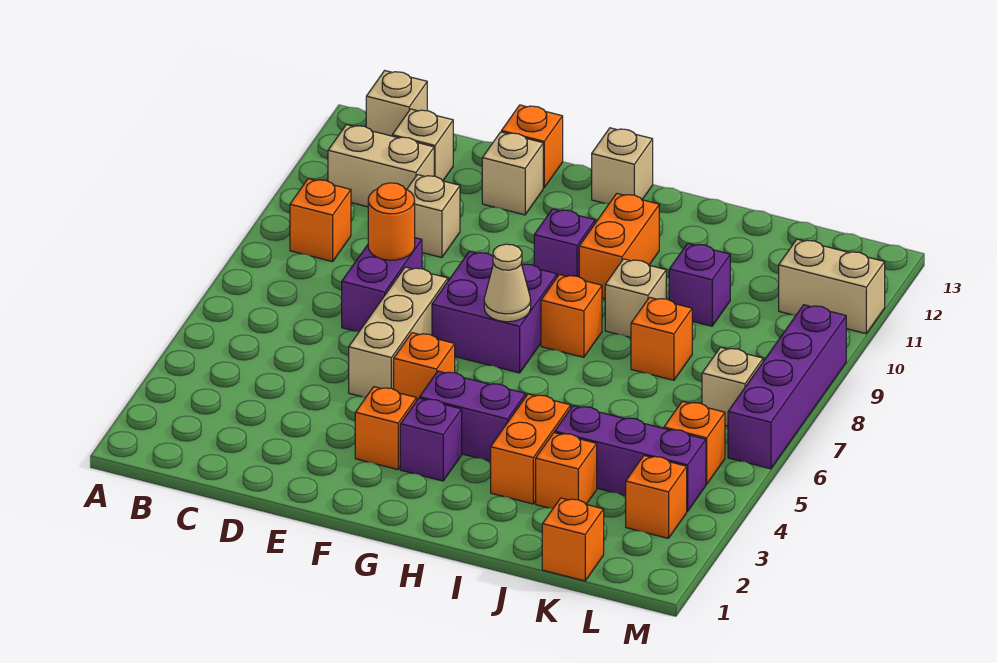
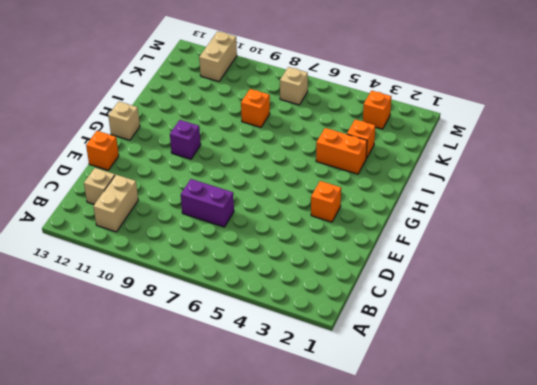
none -> orange brick B9 level 1
none -> tan brick B13 level 1
none -> tan brick D10 level 1
none -> tan brick E5:E7 level 1

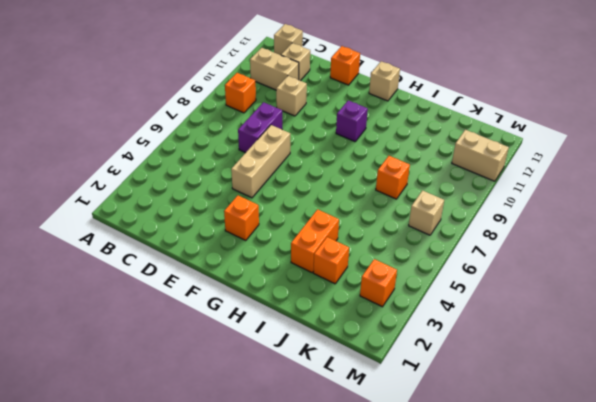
none -> tan brick E12 level 1
none -> orange brick F5 level 1
none -> purple brick F7:G8 level 1
none -> purple brick G3 level 1

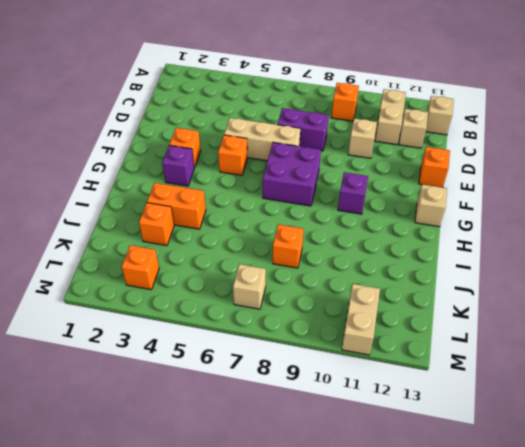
none -> tan brick E12 level 1
none -> purple brick G4:H4 level 1
none -> orange brick H8 level 1
none -> orange brick H10:H11 level 1

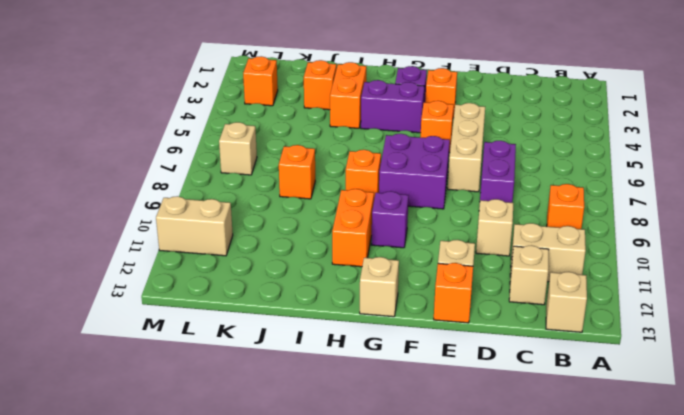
none -> tan brick I9 level 1
none -> purple brick J4:L4 level 1
none -> purple brick J10 level 1
none -> orange brick K1 level 1

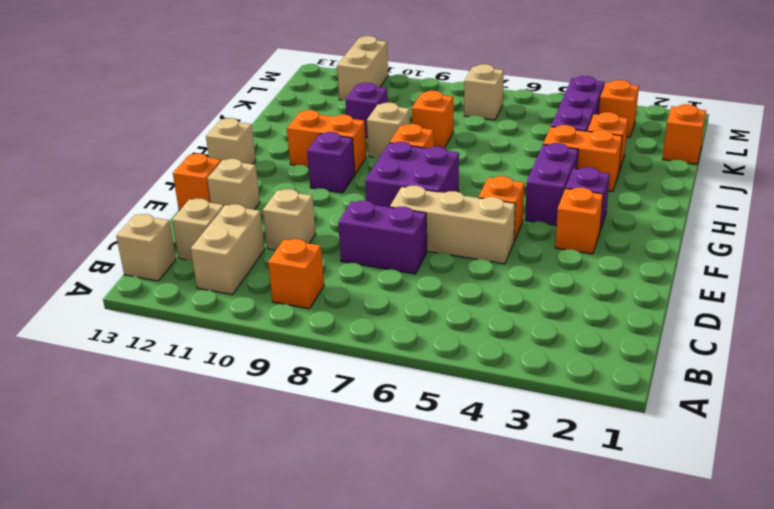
none -> orange brick L5 level 1
none -> purple brick M6:M9 level 1
none -> orange round brick D8 level 2
none -> tan cone G7 level 2

